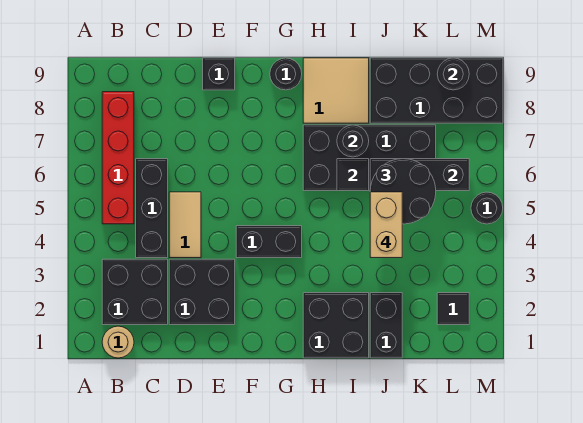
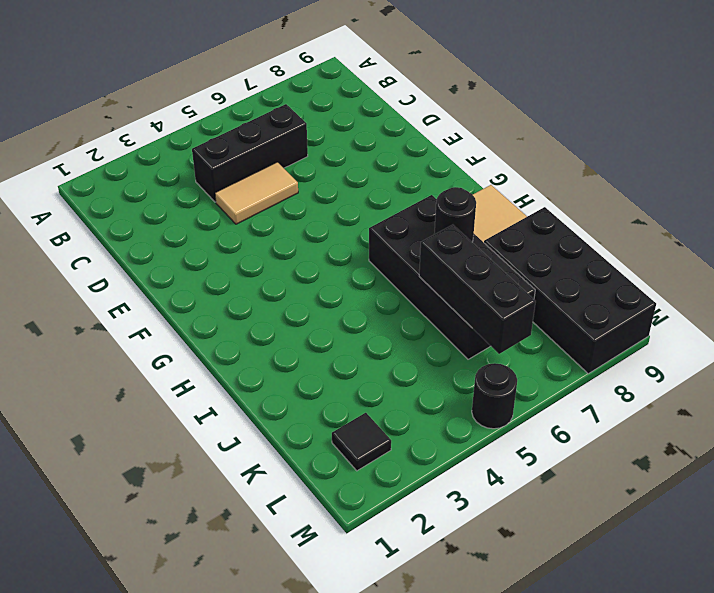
none -> tan round brick B1 level 1
none -> black brick B2:C3 level 1
none -> red brick B5:B8 level 1

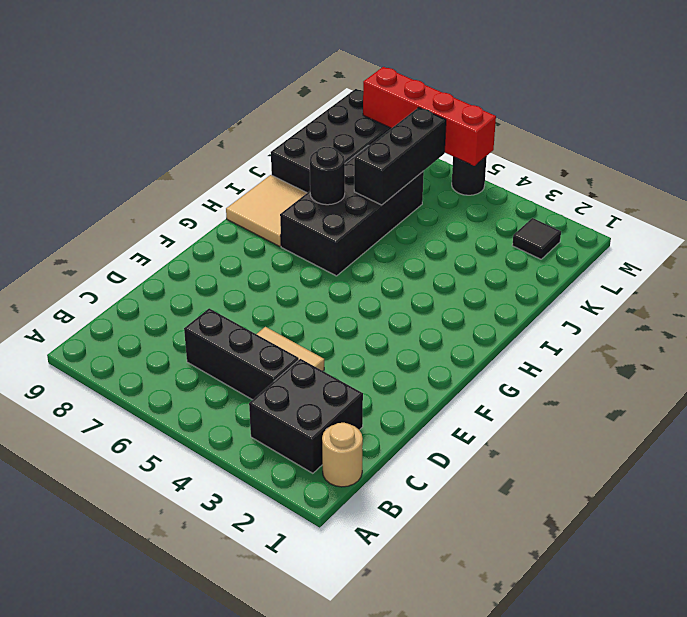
red brick M5:M8 level 2 -> red brick B5:B8 level 1
none -> black brick D2:E3 level 1
none -> black brick E9 level 1
none -> black brick F4:G4 level 1

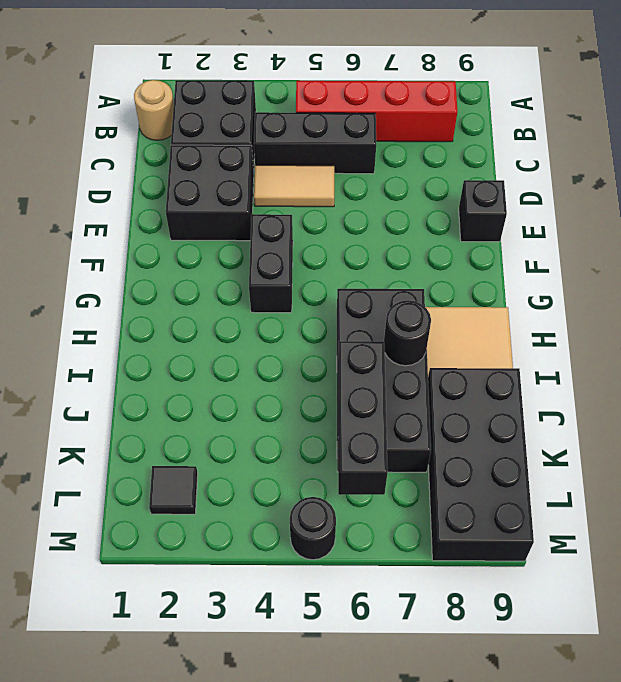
none -> black round brick G9 level 1
none -> black brick H1:I2 level 1
none -> black brick J1:J2 level 1

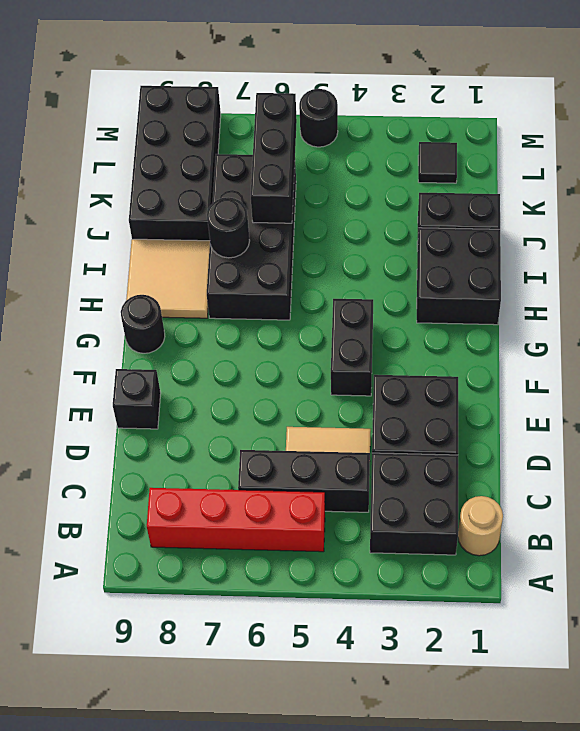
none -> black tile I6 level 2
none -> black round brick L9 level 2
none -> black round brick J5:K6 level 3

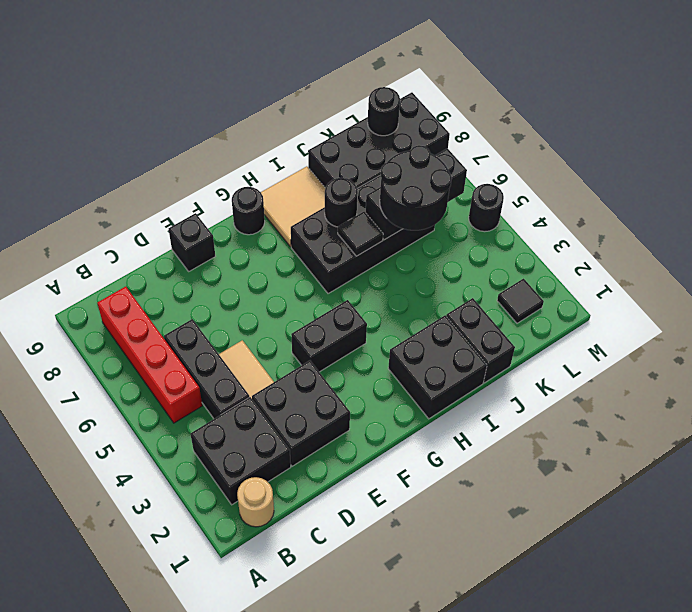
none -> tan brick J4:J5 level 4

